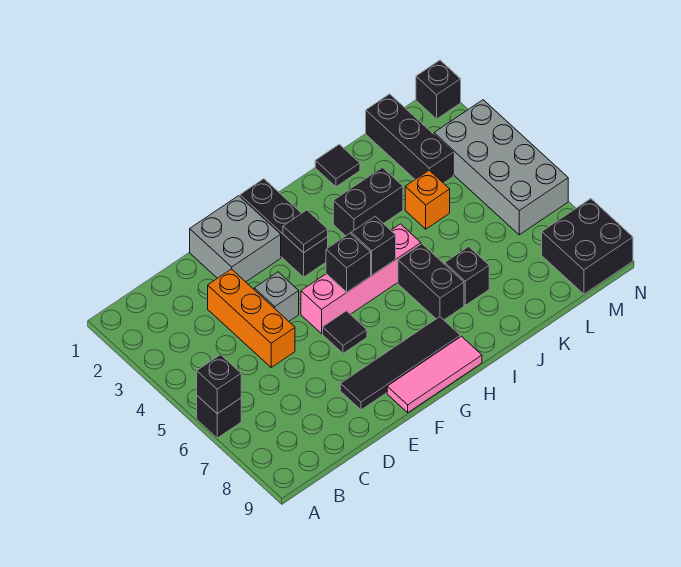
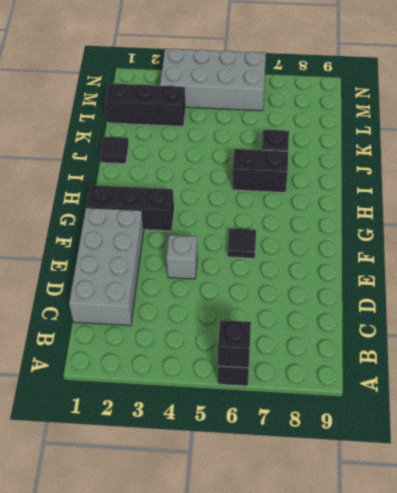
grey brick C1:F2 level 1 -> grey brick E1:F2 level 1
none -> orange brick D3:D5 level 1
none -> black tile E8:H8 level 1
none -> pink brick F5:I5 level 1

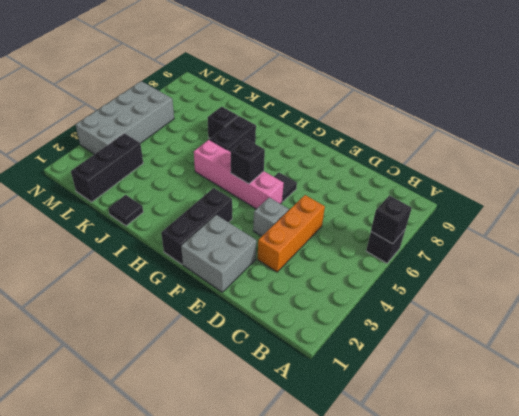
none -> black tile E8:H8 level 1
none -> pink tile F9:H9 level 1
none -> black brick I3:J3 level 1

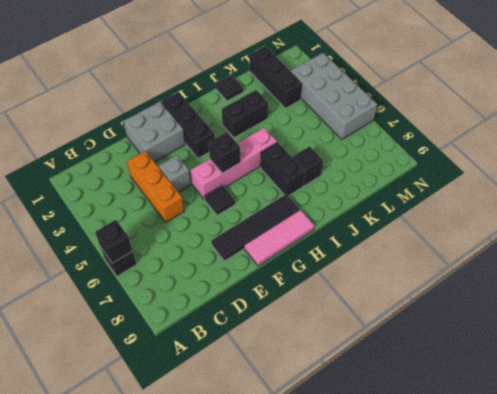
none -> orange brick K4 level 1
none -> black brick M8:N9 level 1
none -> black brick N1 level 1

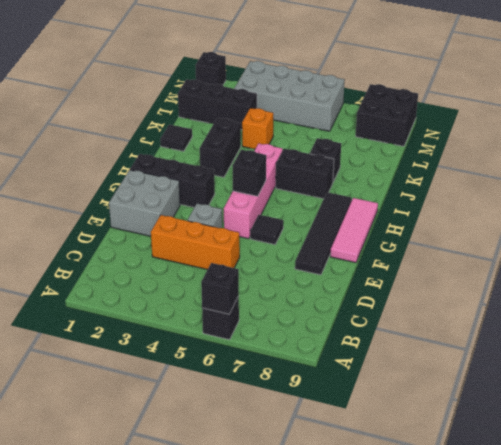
none -> black tile G3 level 2
none -> black brick H5 level 2

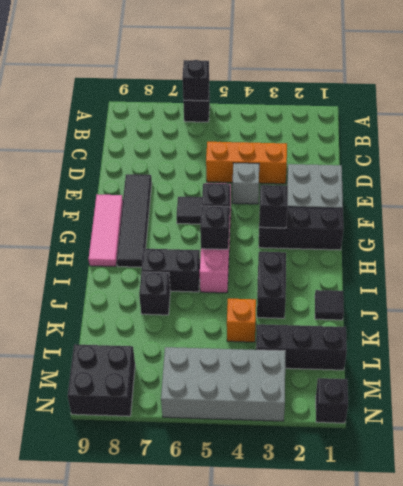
black brick G3 level 2 -> black tile G3 level 2

